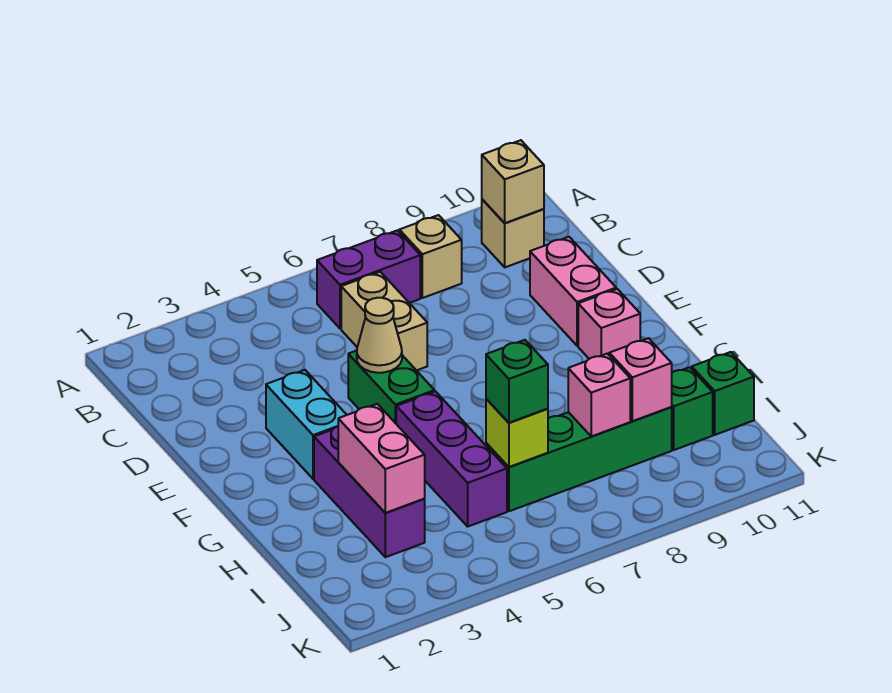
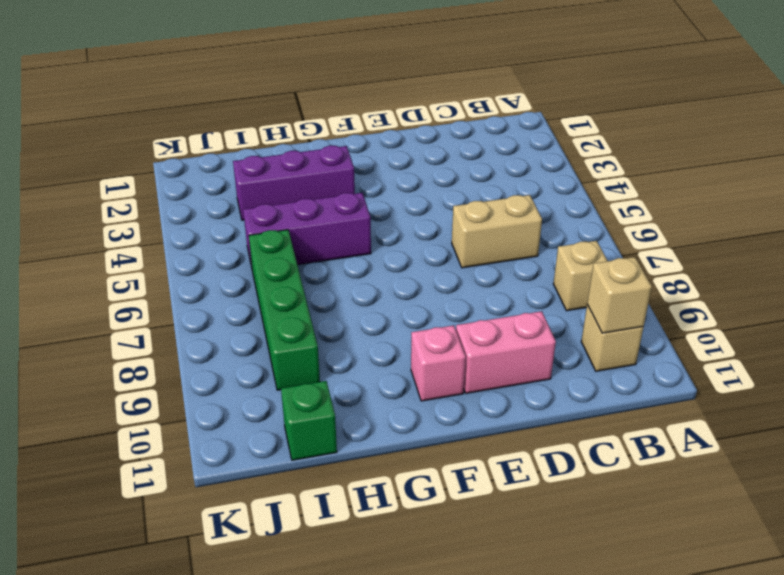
none -> purple brick B6:B7 level 1
none -> cyan brick E3:F3 level 1
none -> green brick E5:F5 level 1

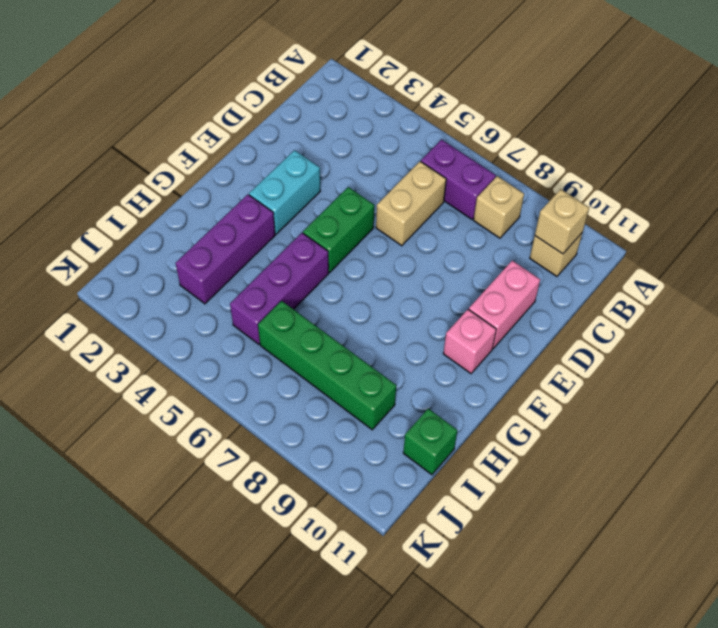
none -> green brick I10 level 1
none -> tan cone E5 level 2
none -> pink brick H3:I3 level 2

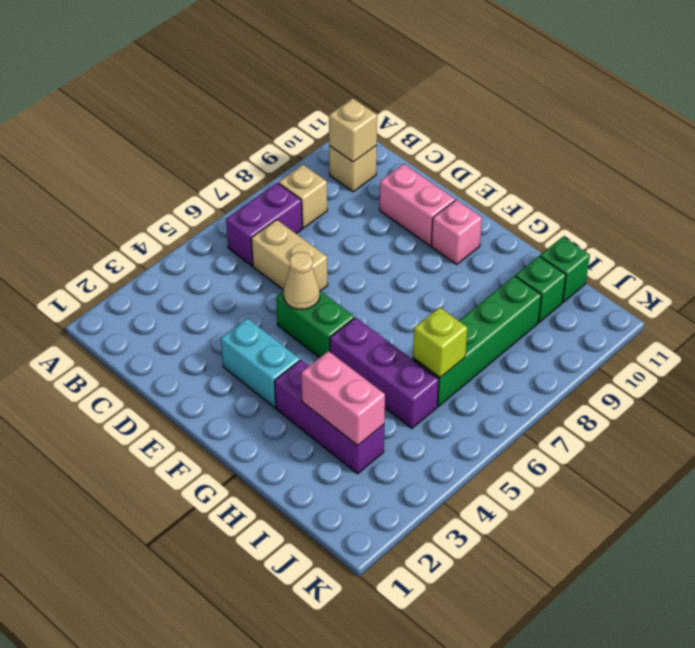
none -> pink brick I8 level 2
none -> pink brick I9 level 2
none -> green brick I6 level 3

